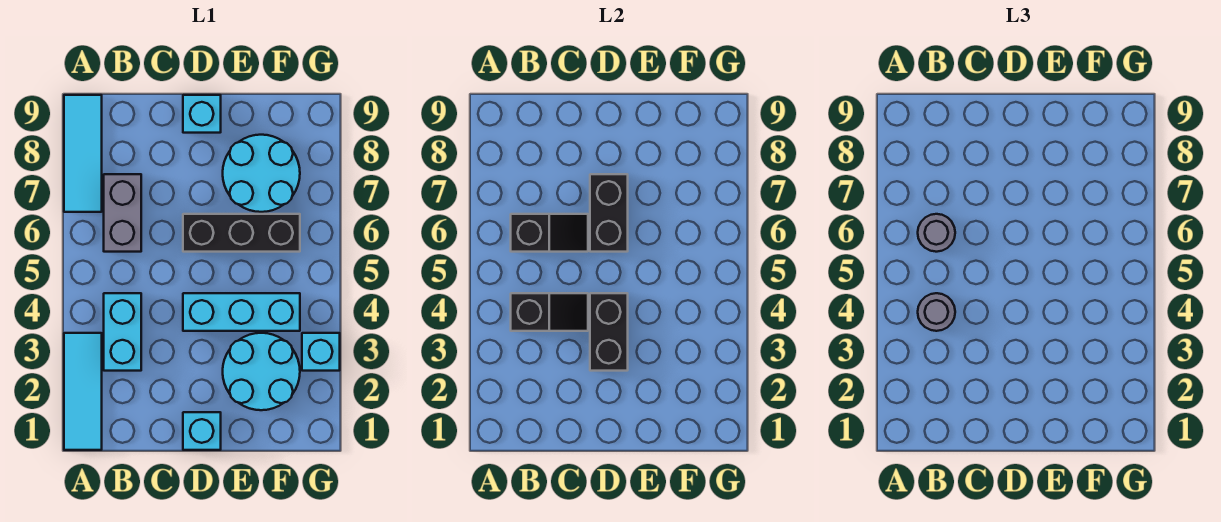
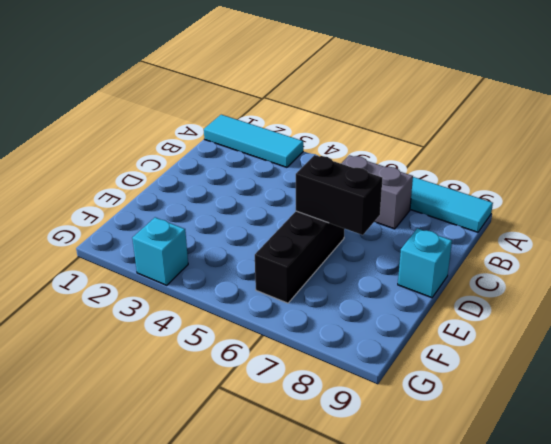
none -> cyan brick B3:B4 level 1
none -> cyan brick D1 level 1
none -> cyan brick D4:F4 level 1

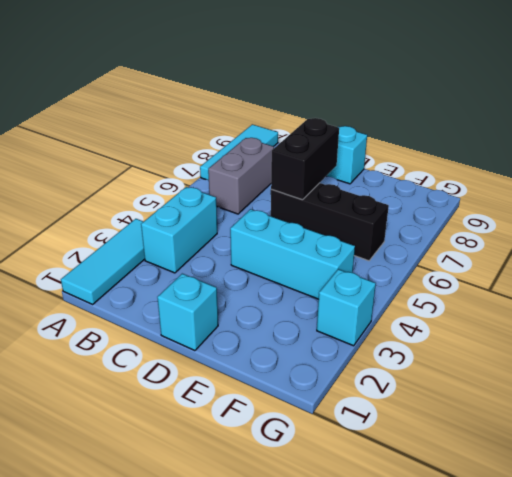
none -> cyan round brick E2:F3 level 1
none -> cyan round brick E7:F8 level 1
none -> black slope B4:C4 level 2 top B

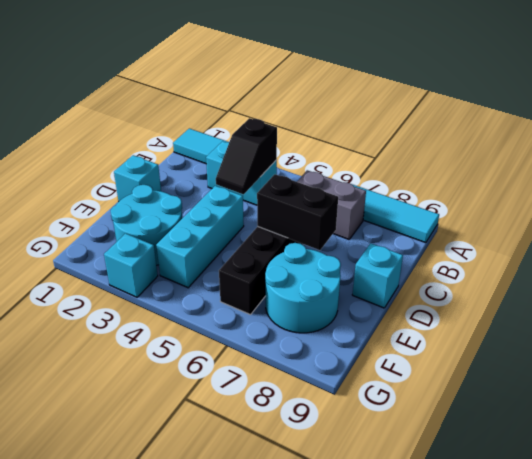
none -> black slope B6:C6 level 2 top B
none -> black brick D3:D4 level 2
none -> grey round brick B4 level 3

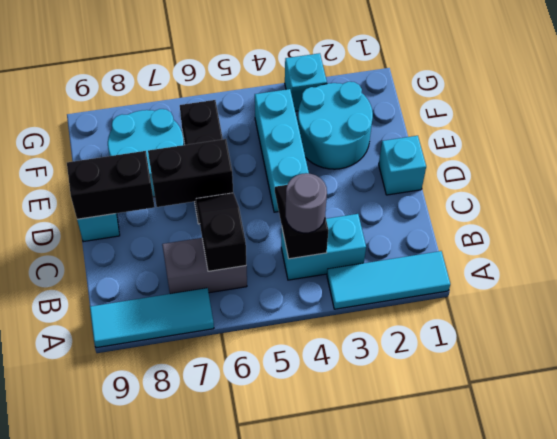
black brick D8:D9 level 2 -> black brick D3:D4 level 2
none -> grey round brick B6 level 3

